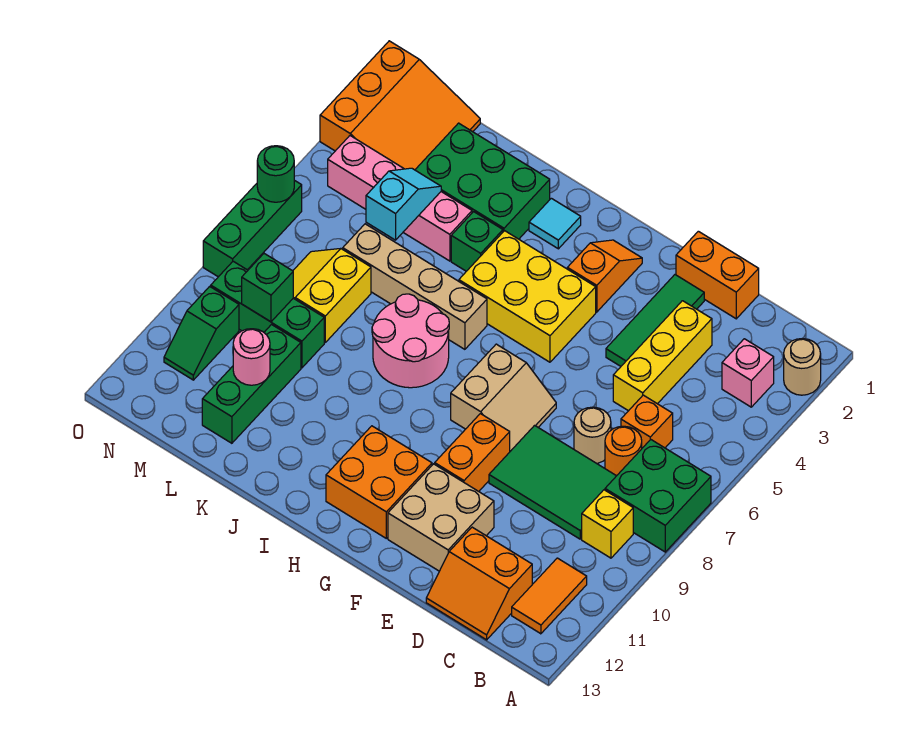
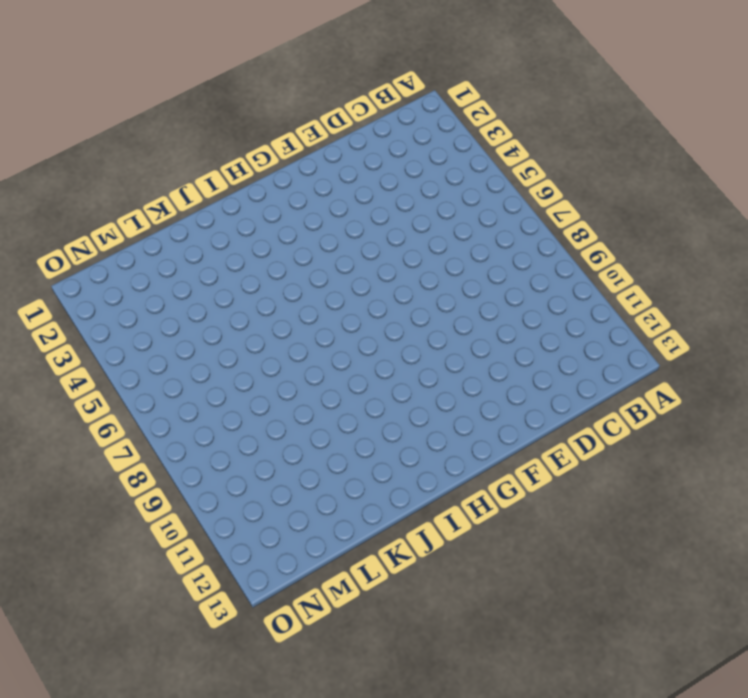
none -> tan round brick A2 level 1
none -> green brick A7:B8 level 1
none -> pink brick B3 level 1
none -> yellow brick B9 level 1

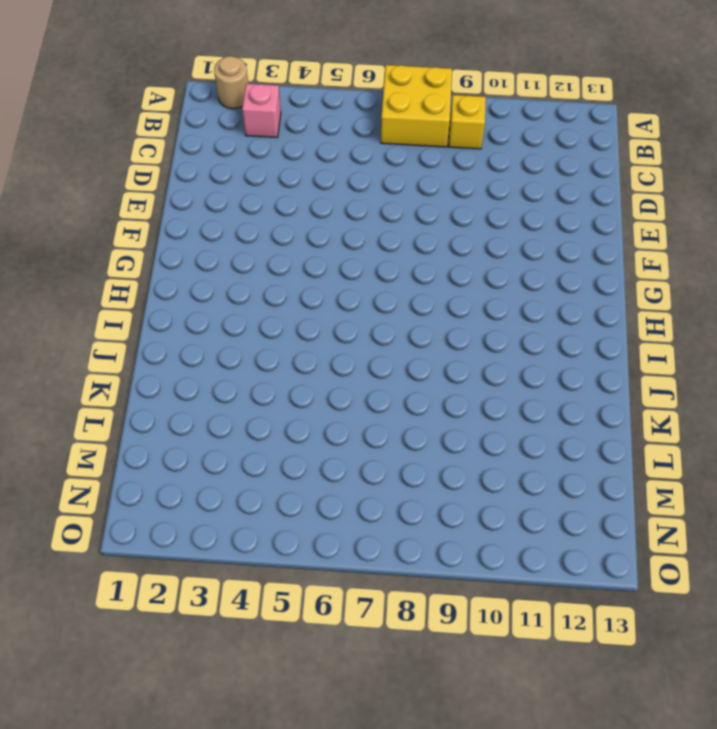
yellow brick A7:B8 level 1 -> green brick A7:B8 level 1
none -> orange tile B11:B12 level 1
none -> orange brick C6 level 1
none -> orange round brick C7 level 1
none -> green tile C8:E9 level 1

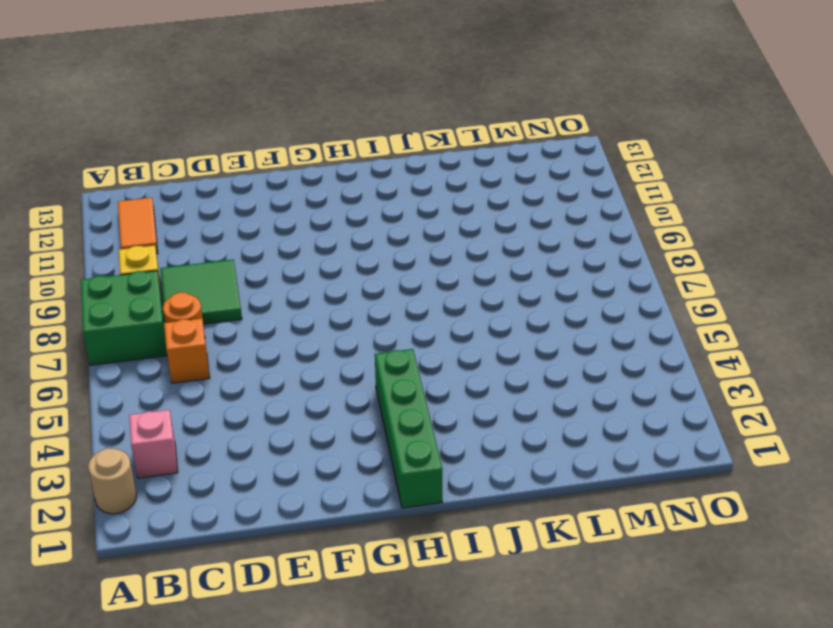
green tile C8:D9 level 1 -> green tile C8:E9 level 1
green brick H1:H4 level 1 -> yellow brick G4:I5 level 1
none -> orange slope C12:D13 level 1 top 12
none -> orange brick D1:E1 level 1
none -> yellow brick D3:D5 level 1
none -> tan round brick D7 level 1

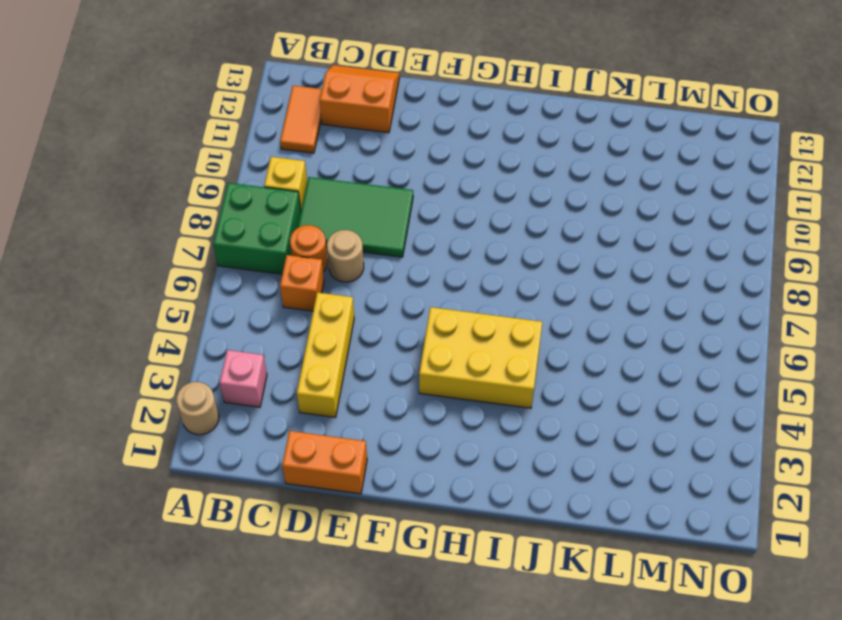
none -> green tile E2:E4 level 1
none -> tan brick E11:F12 level 1
none -> tan slope F7:G8 level 1 top G
none -> orange brick F9:F10 level 1

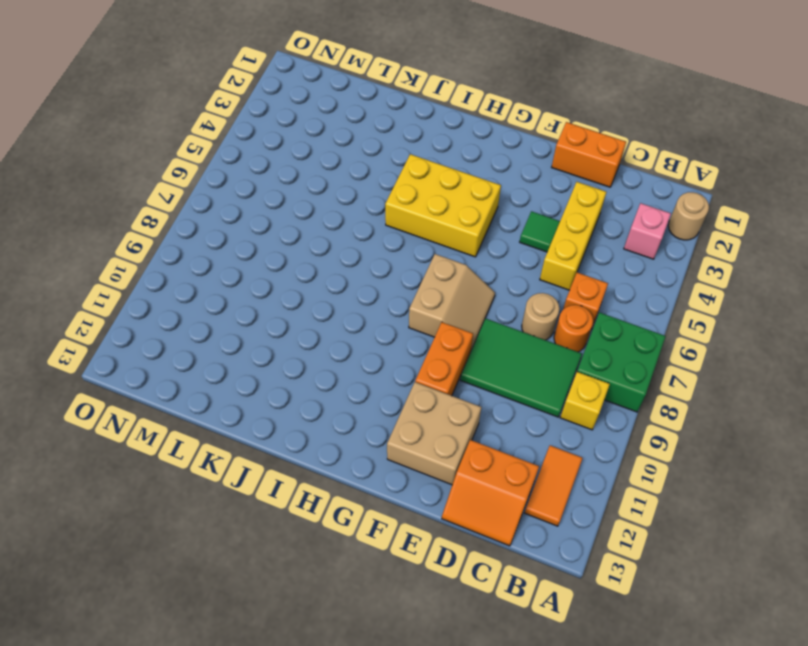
green tile E4 level 1 -> green tile E2:E4 level 1
none -> orange slope G2:G3 level 1 top 3
none -> orange brick G11:H12 level 1
none -> cyan tile I2 level 1
none -> tan brick I6:L6 level 1

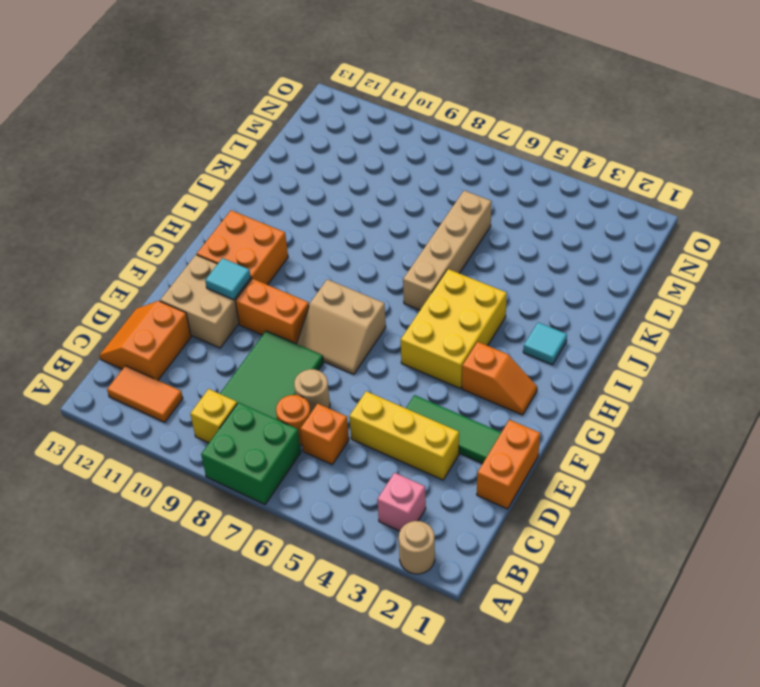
cyan tile F11 level 2 -> none
none -> pink round brick I7:J8 level 1
none -> green brick J2:L3 level 1
none -> green brick J4 level 1
none -> pink brick K4:N4 level 1

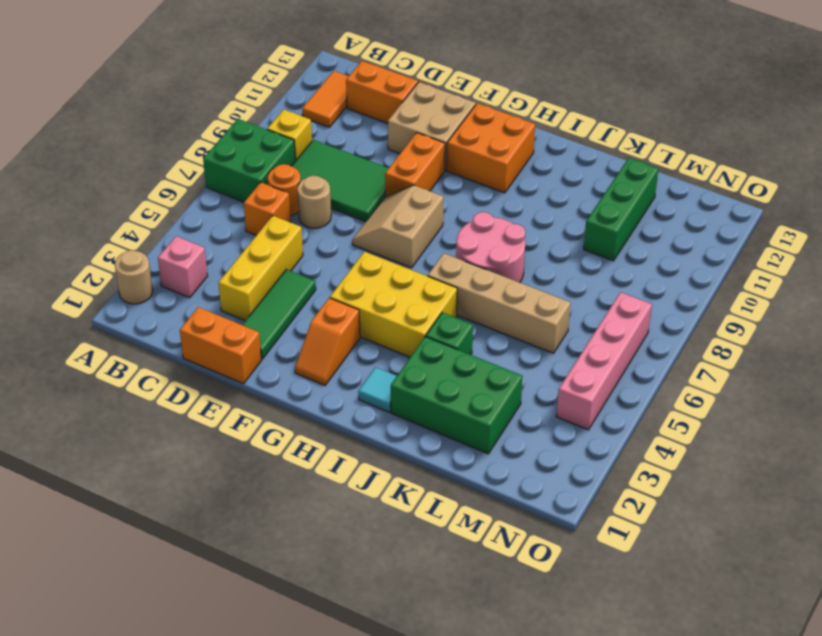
pink brick N4:N7 level 1 -> pink brick K4:N4 level 1
none -> yellow slope L7:M8 level 1 top L
none -> green brick L9:N9 level 1
none -> orange slope M1:O3 level 1 top O
none -> green slope N10:N11 level 1 top 10

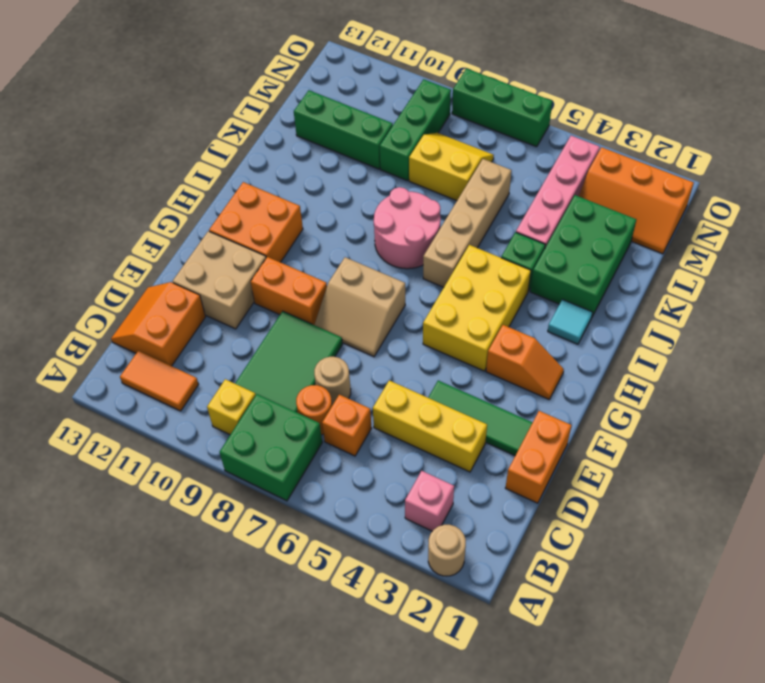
orange slope M1:N3 level 1 top N -> orange slope M1:O3 level 1 top O
none -> green slope N10:N11 level 1 top 10
none -> cyan slope L4:L5 level 2 top 5
none -> pink round brick L11 level 2
none -> green brick M9 level 2

